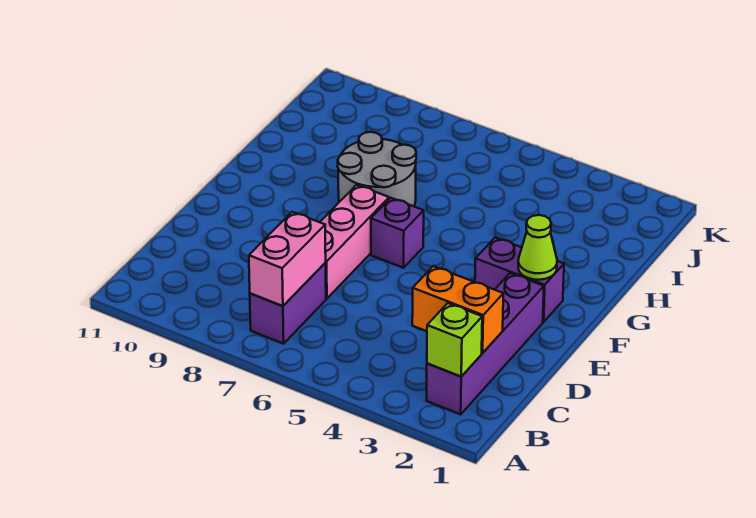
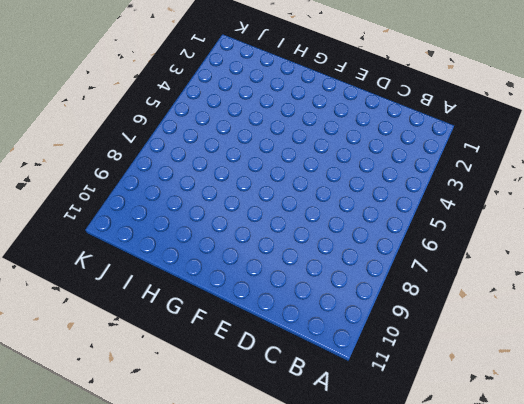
none -> purple brick B2:E2 level 1
none -> purple brick B7:C7 level 1

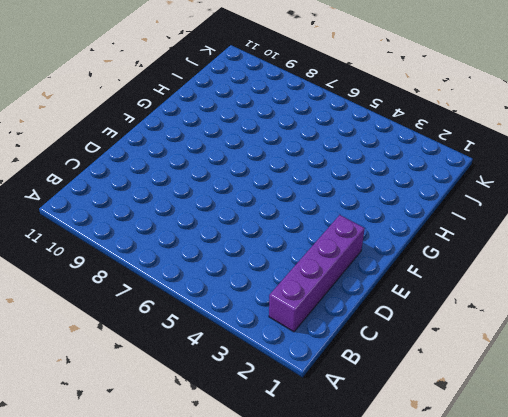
none -> purple brick B7:C7 level 1
none -> pink brick D7:F7 level 1

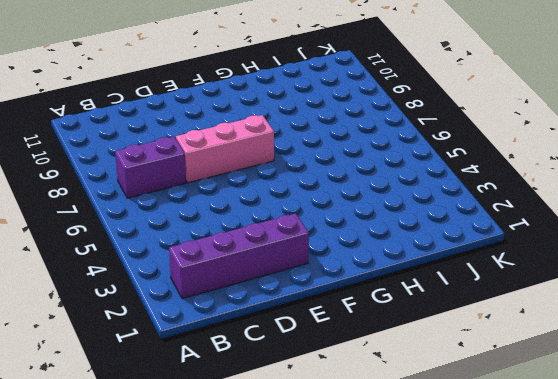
none -> purple brick F2:F3 level 1
none -> purple brick F6 level 1

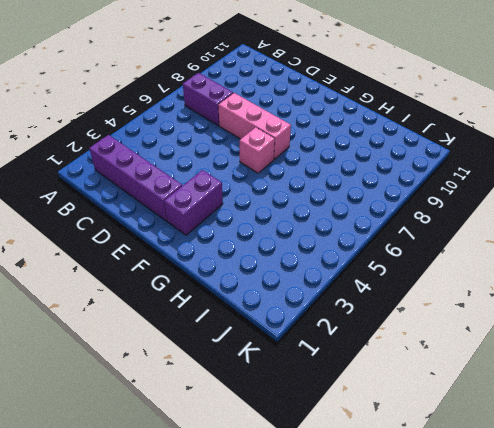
pink brick F6 level 1 -> purple brick F6 level 1
none -> grey round brick G7:H8 level 1
none -> lime brick B2 level 2

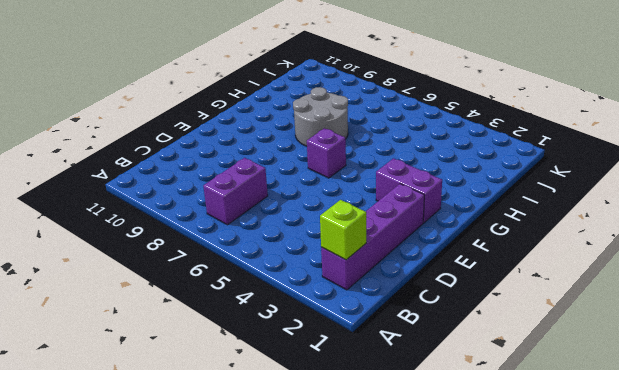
none -> pink brick D7:F7 level 1
none -> pink brick B7:C7 level 2

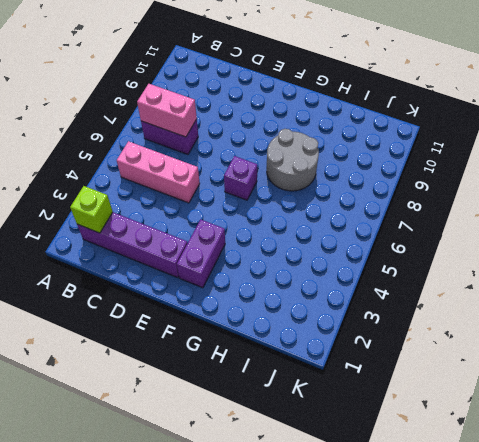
pink brick B5:D5 level 1 -> pink brick D7:F7 level 1
none -> orange brick C2:C3 level 2
none -> lime cone F2 level 2

